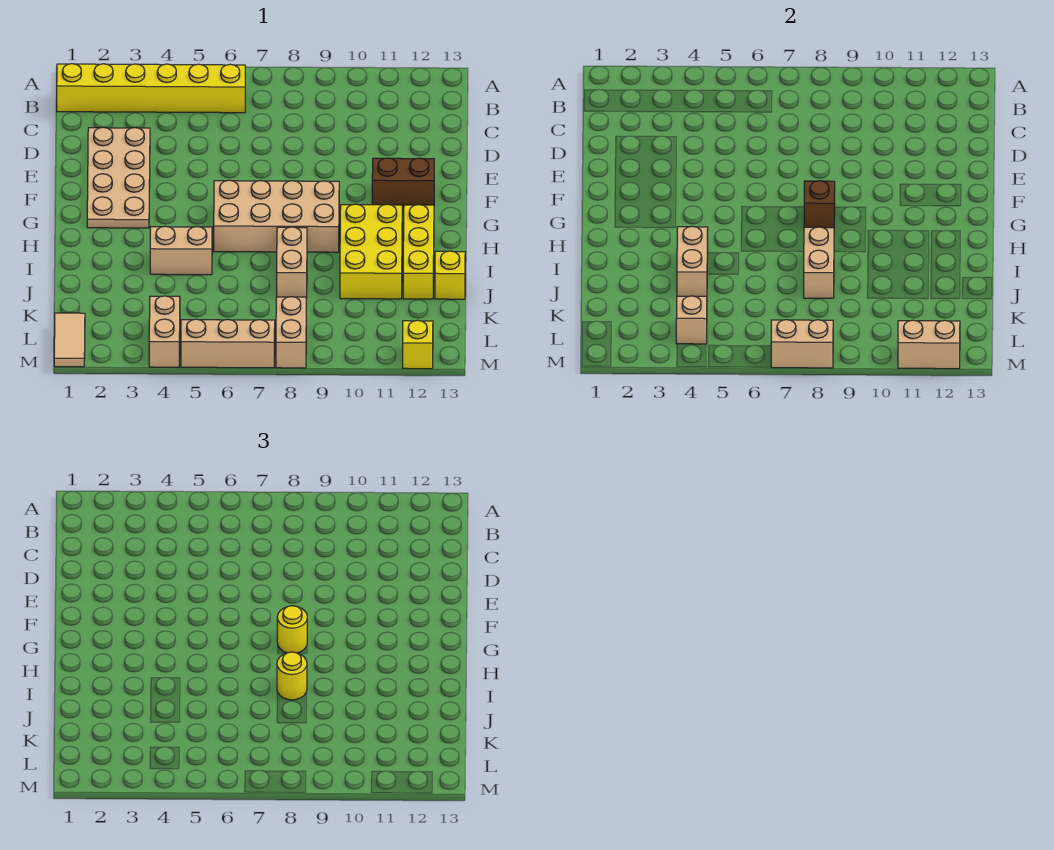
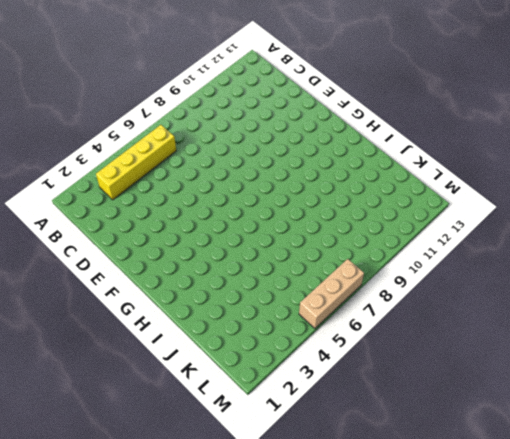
yellow brick B3:B6 level 1 -> yellow brick B1:B6 level 1
none -> tan plate D2:G3 level 1
none -> brown brick F11:F12 level 1
none -> tan brick G6:H9 level 1

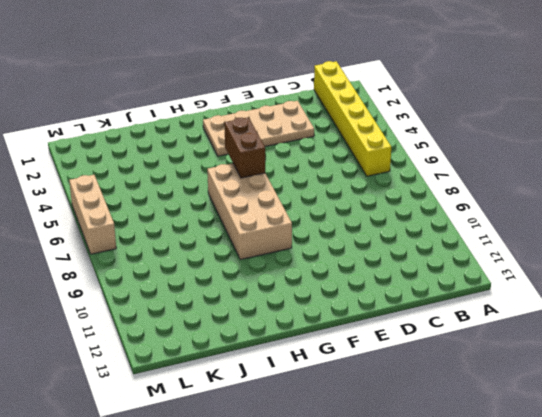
brown brick G5:G6 level 2 -> brown brick F11:F12 level 1
none -> yellow brick H10:J11 level 1
none -> yellow brick H12:J12 level 1
none -> tan brick I4:I5 level 1

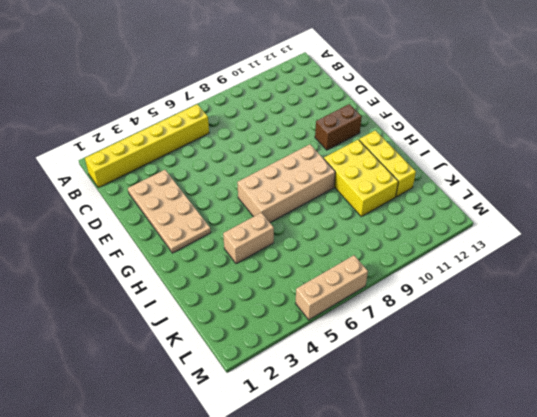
none -> tan brick I8:J8 level 1
none -> yellow brick J13 level 1
none -> tan tile L1:M1 level 1

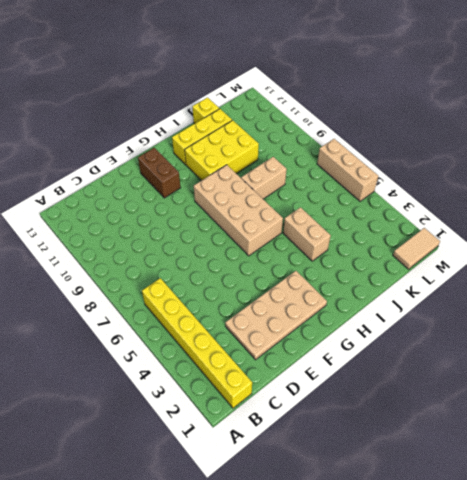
none -> tan brick L4:M4 level 1
none -> tan brick L8:M8 level 1
none -> yellow brick M12 level 1

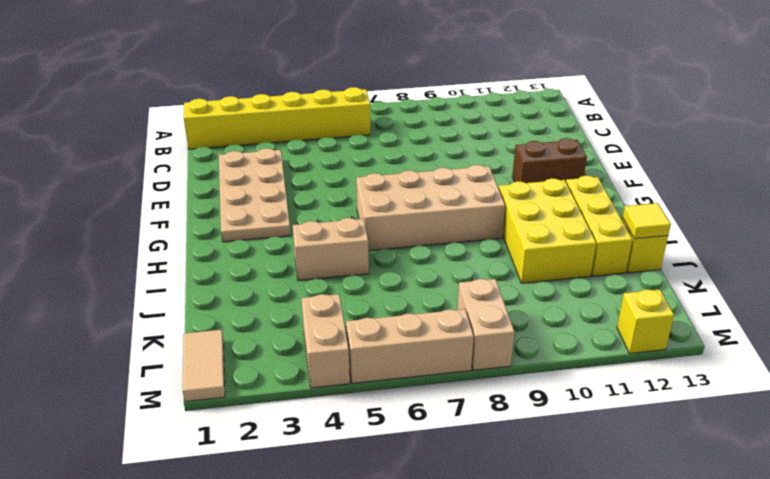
yellow tile J13 level 2 -> none
none -> tan brick I8:J8 level 1
none -> brown brick G8 level 2
none -> tan brick I4:J4 level 2

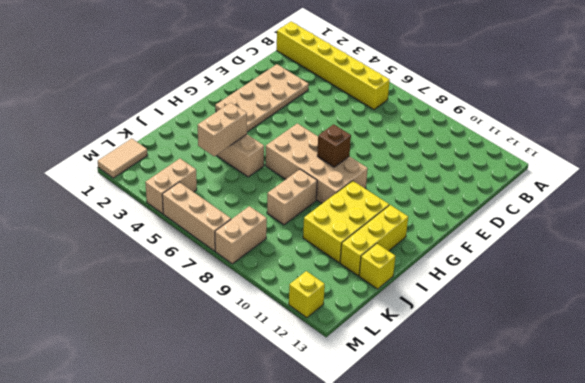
none -> brown brick F11:F12 level 1
none -> tan brick I8:J8 level 2
none -> tan brick L4 level 2

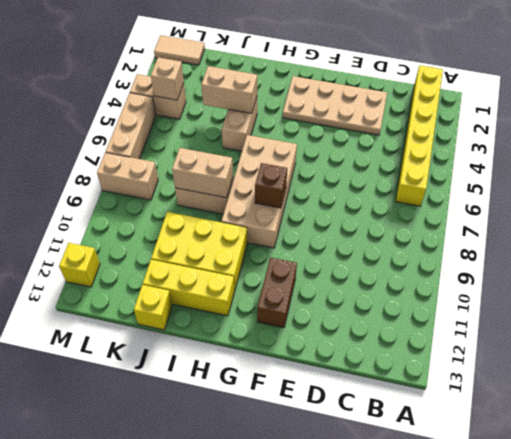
none -> tan brick M7:M8 level 2
none -> tan brick M11:M12 level 2
none -> yellow round brick G8 level 3

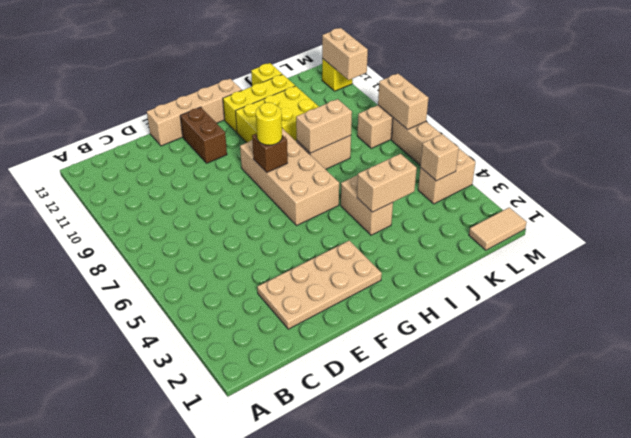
tan brick E13:H13 level 1 -> none
none -> yellow brick B1:B6 level 1
none -> yellow round brick I8 level 3

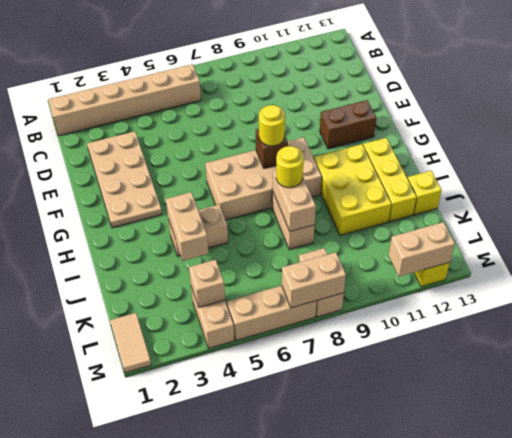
tan brick B1:B6 level 1 -> yellow brick B1:B6 level 1

